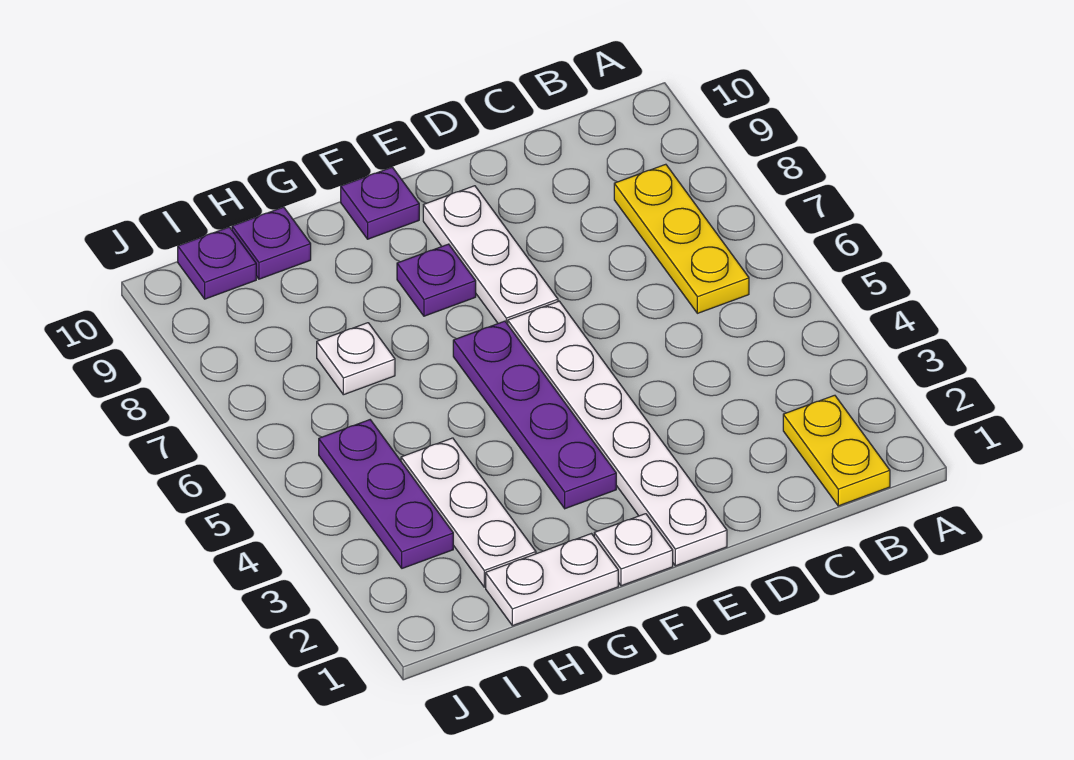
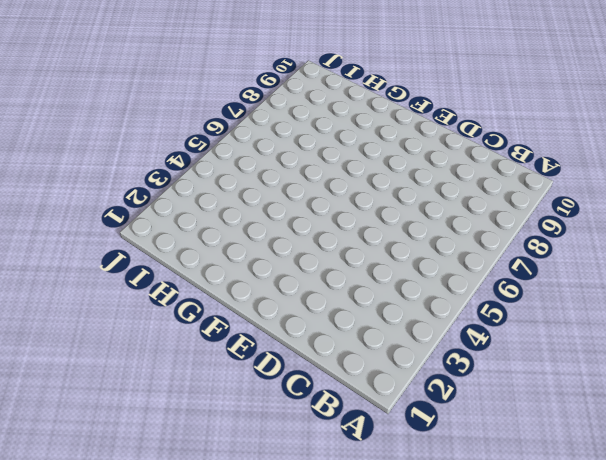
none -> yellow plate B1:B2 level 1
none -> yellow plate B6:B8 level 1
none -> white plate E1:E6 level 1

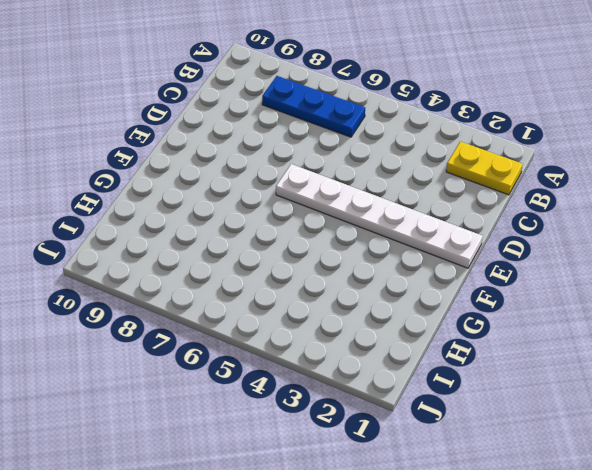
blue plate B6:B8 level 1 -> yellow plate B6:B8 level 1
none -> white plate E7:E9 level 1
none -> white plate F1 level 1
none -> purple plate F3:F6 level 1

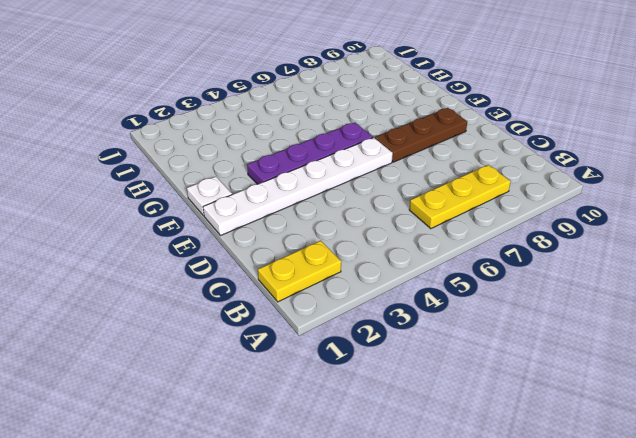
brown plate E7:E9 level 1 -> white plate E7:E9 level 1
none -> purple plate F8 level 1
none -> purple plate F10 level 1
none -> white plate G1:H1 level 1

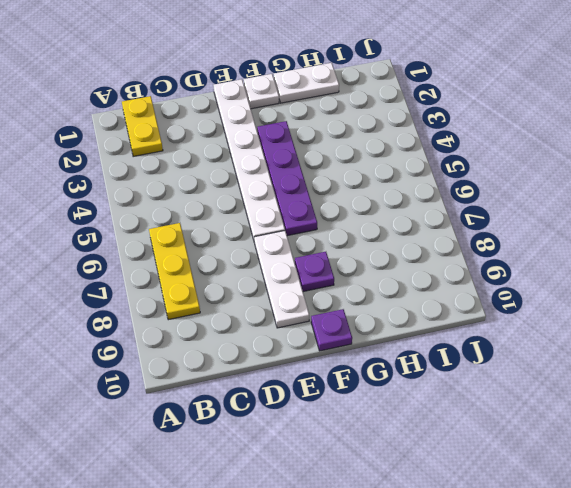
none -> white plate H2:H4 level 1
none -> white plate H7 level 1
none -> purple plate H10 level 1

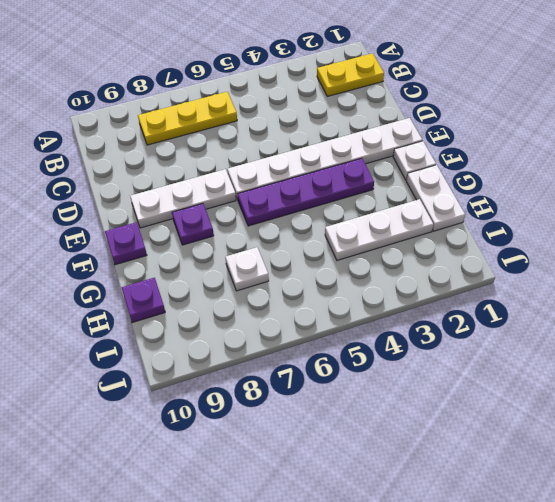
none -> purple plate I3:I5 level 1
none -> purple plate I10 level 1

